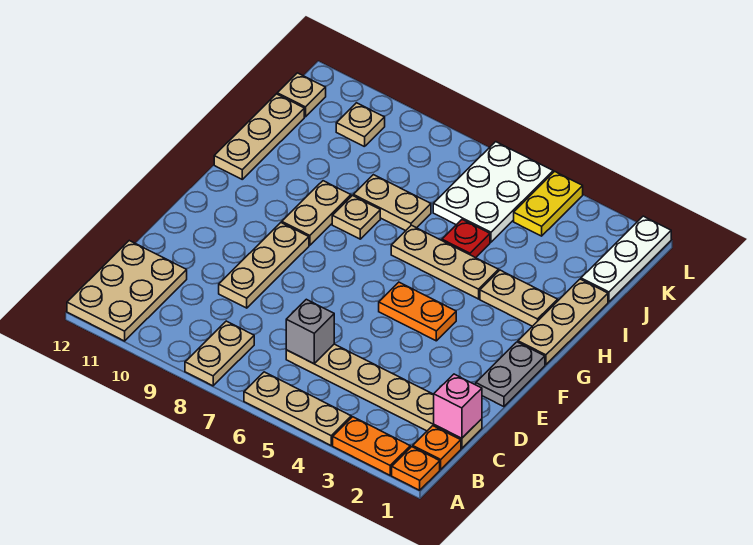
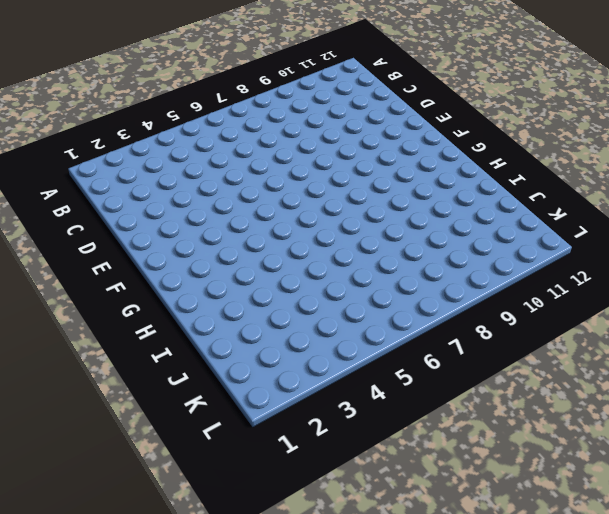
none -> orange plate A1 level 1
none -> orange plate A2:A3 level 1
none -> tan plate A4:A6 level 1

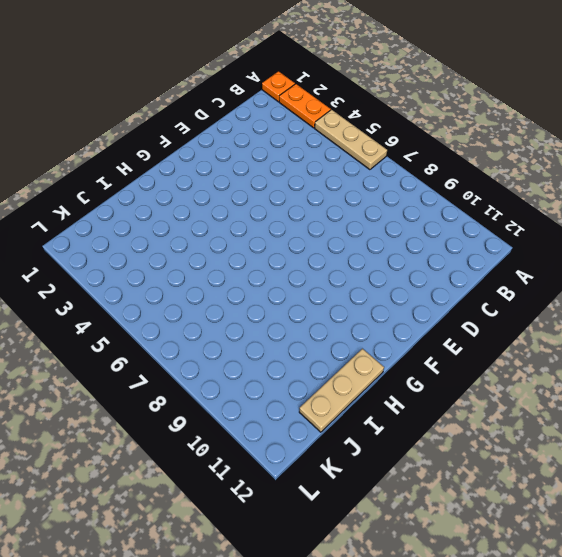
none -> tan plate A8:B8 level 1
none -> tan plate A11:C12 level 1
none -> orange plate B1 level 1

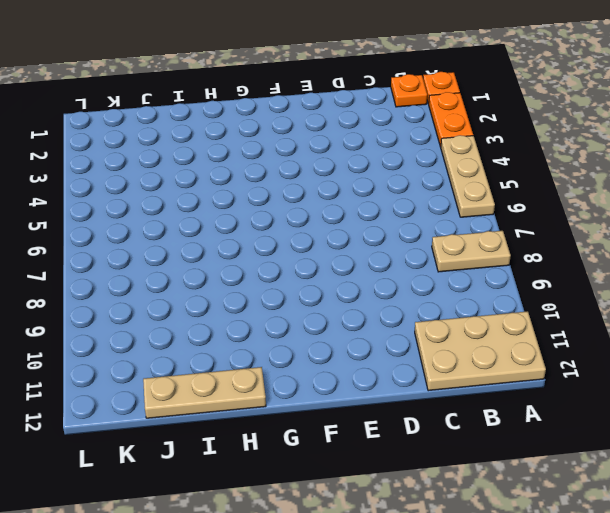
none -> tan plate C1:C6 level 1
none -> tan plate D9:F9 level 1
none -> grey plate E1:F1 level 1

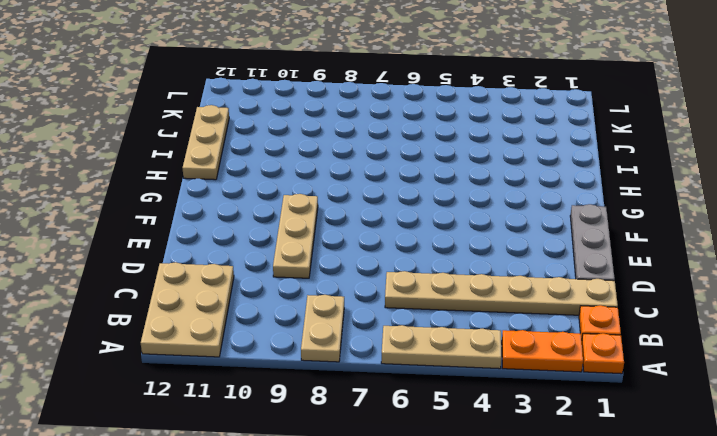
grey plate D1:F1 level 1 -> grey plate E1:F1 level 1
none -> orange plate F4:F5 level 1
none -> tan plate G1:I1 level 1
none -> tan plate G9:H9 level 1

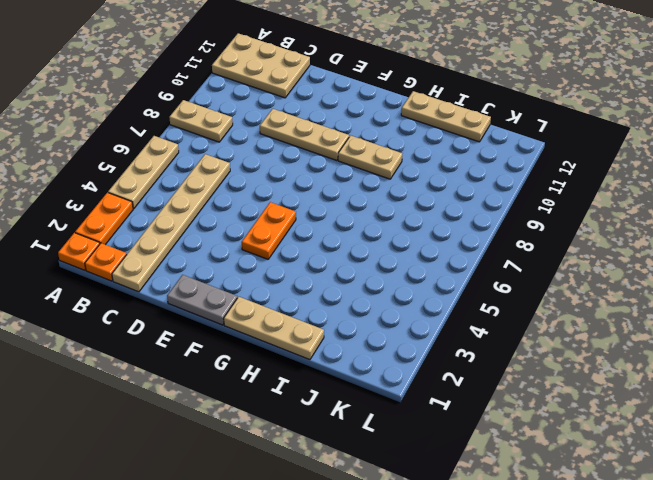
none -> tan plate H2:H3 level 1
none -> tan plate H4:H6 level 1
none -> tan plate H8 level 1

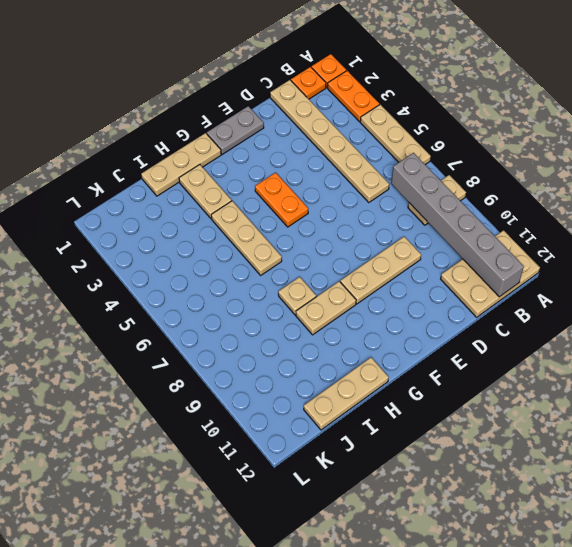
grey brick B7:B12 level 2 -> none
none -> red plate I5 level 1
none -> tan plate I7:I8 level 1
none -> white plate J1:L1 level 1

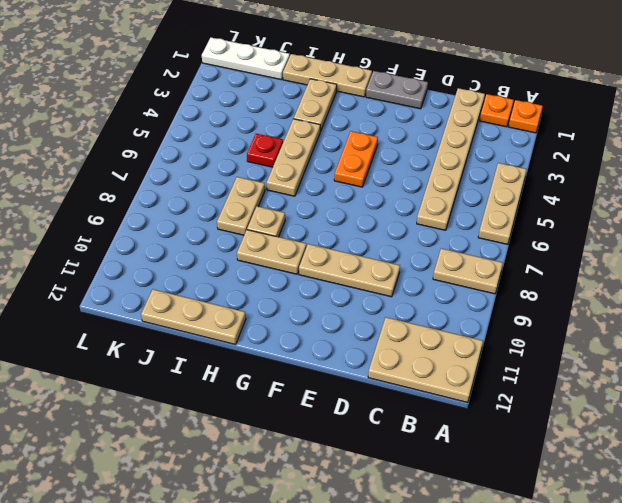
none -> orange plate A2:A3 level 1
none -> white plate J5:L6 level 1
none -> yellow plate K4:L4 level 1

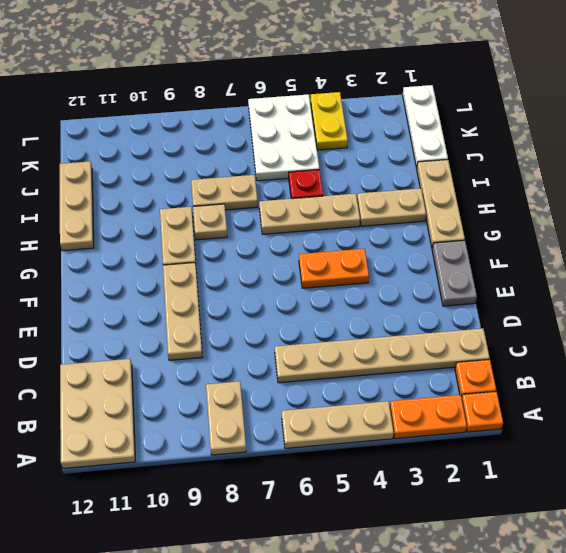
none -> tan plate K10 level 1
none -> tan plate K12 level 1
none -> pink brick C1 level 2

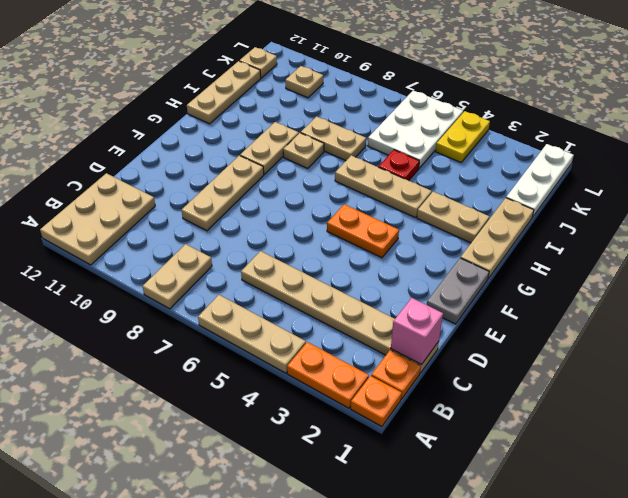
none -> grey brick C6 level 2

